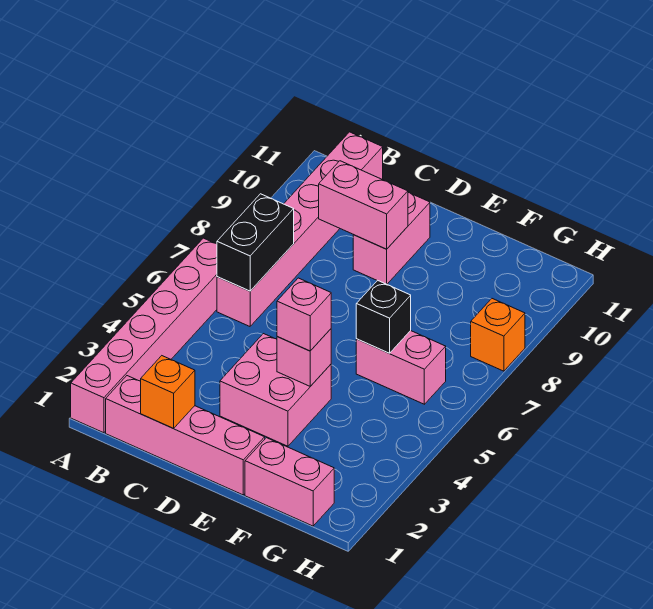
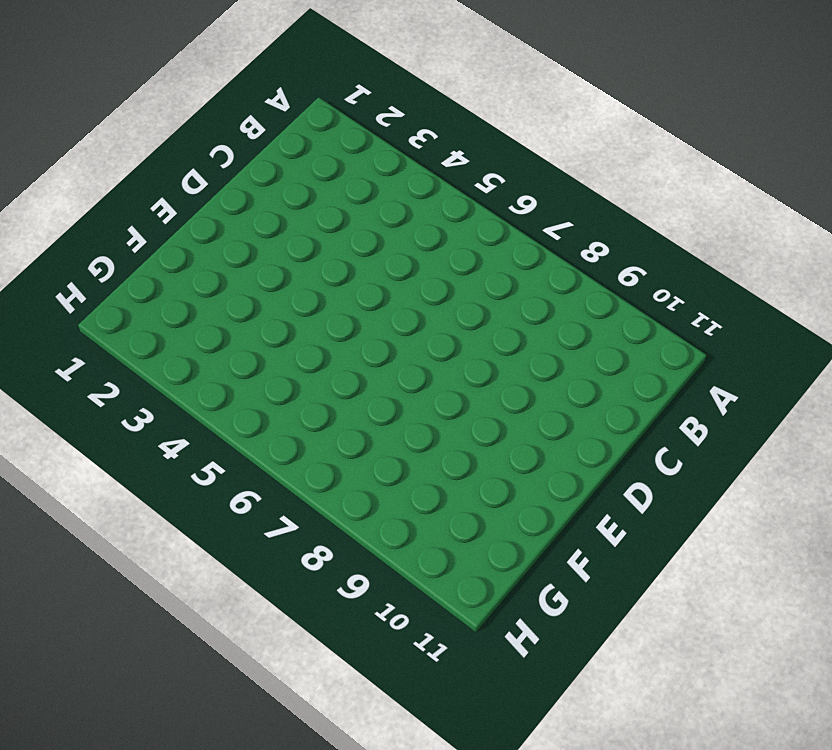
none -> pink brick A1:A6 level 1
none -> pink brick B1:E1 level 1
none -> pink brick B6:B11 level 1

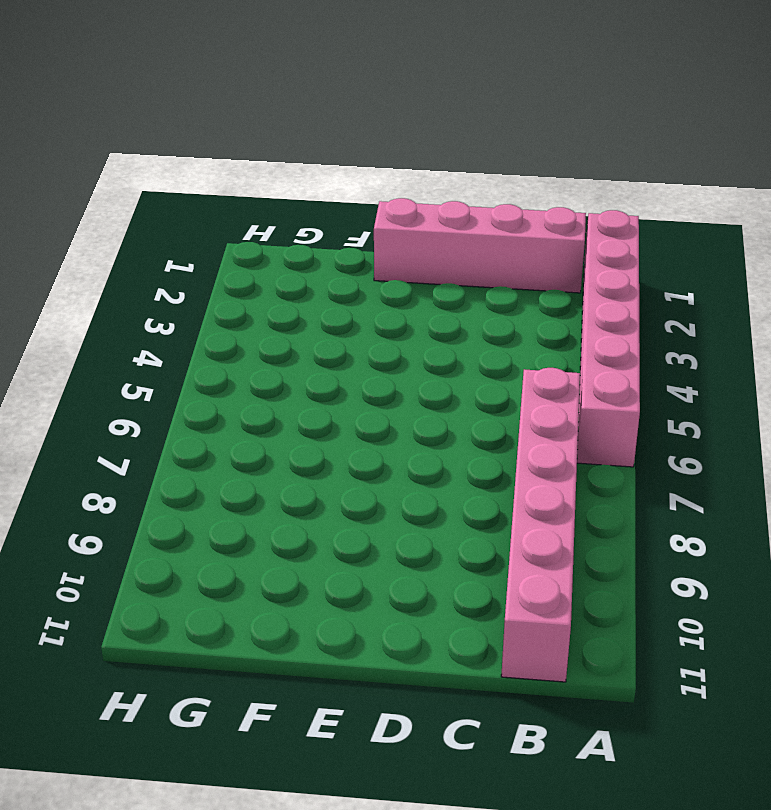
none -> pink brick D3:E4 level 1
none -> pink brick D9:D10 level 1
none -> pink brick F1:G1 level 1

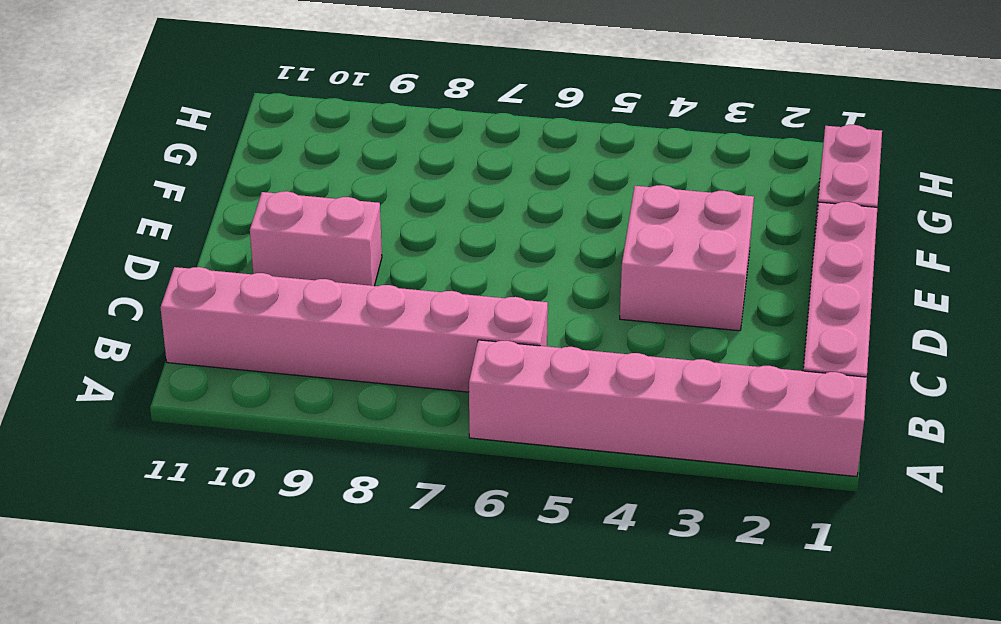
none -> pink brick F6:G6 level 1
none -> orange brick H8 level 1
none -> black brick B6:B7 level 2

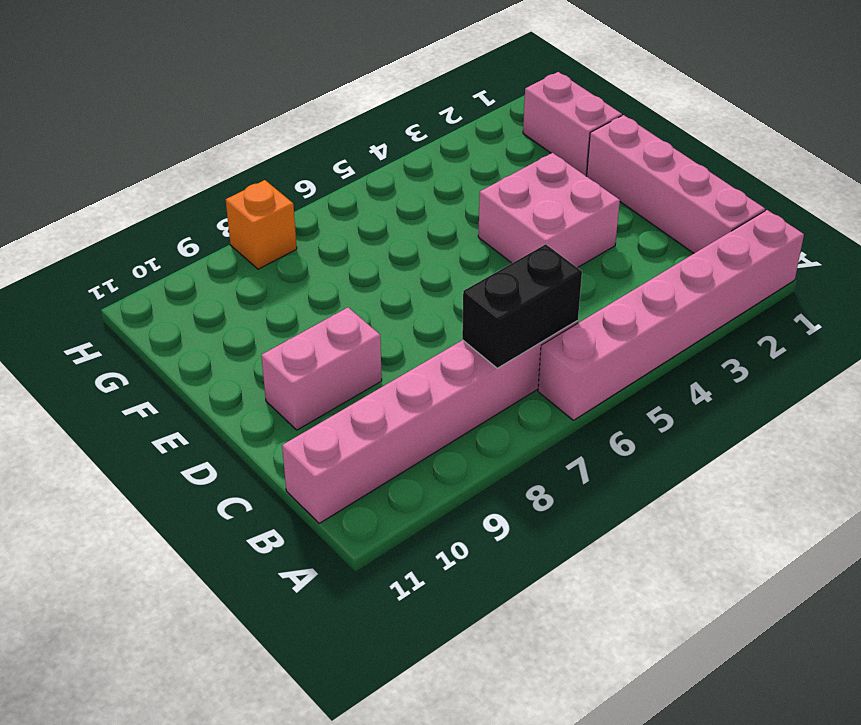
none -> pink brick F6:G6 level 1
none -> orange brick C1 level 2
none -> pink brick C9:D9 level 2

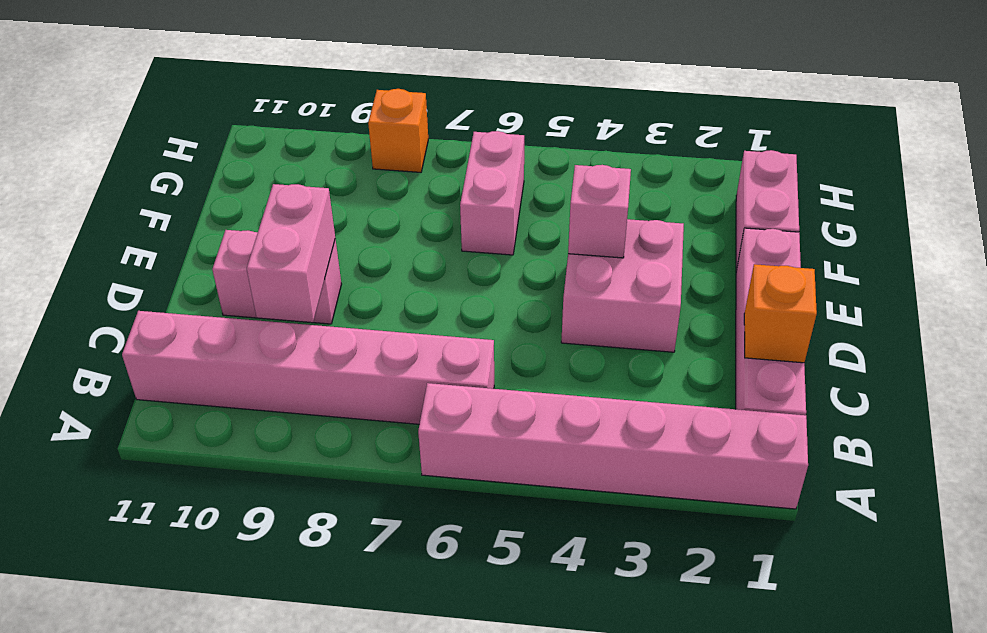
none -> black brick B6:B7 level 2
none -> black brick F6 level 2
none -> pink brick E4 level 3

